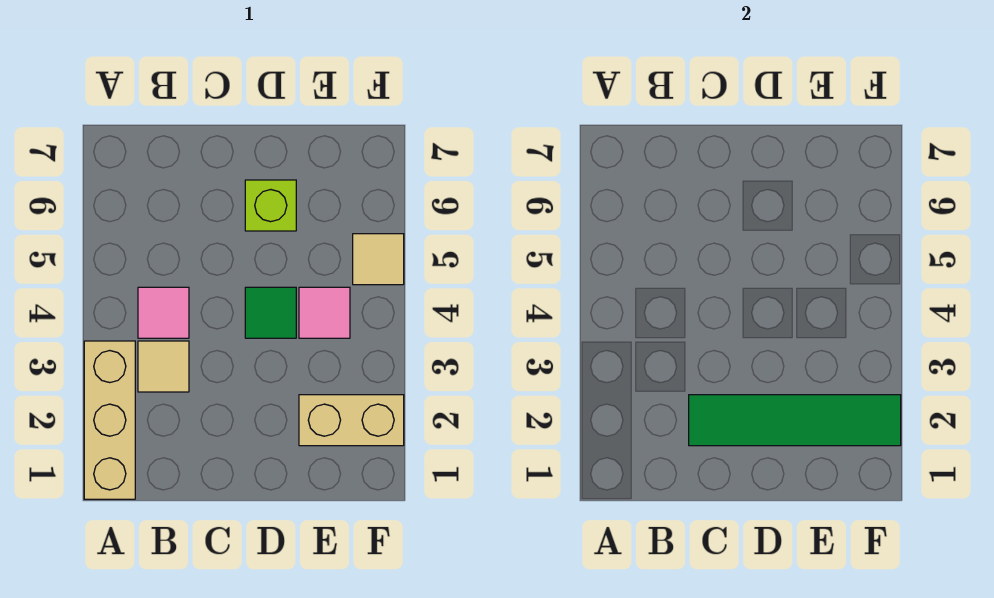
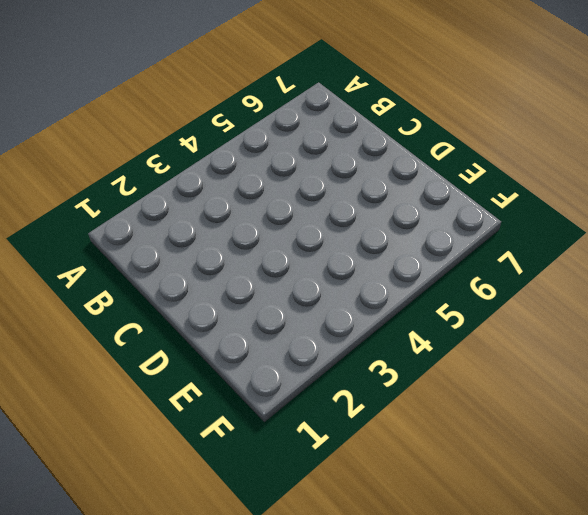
none -> tan brick A1:A3 level 1
none -> tan tile B3 level 1

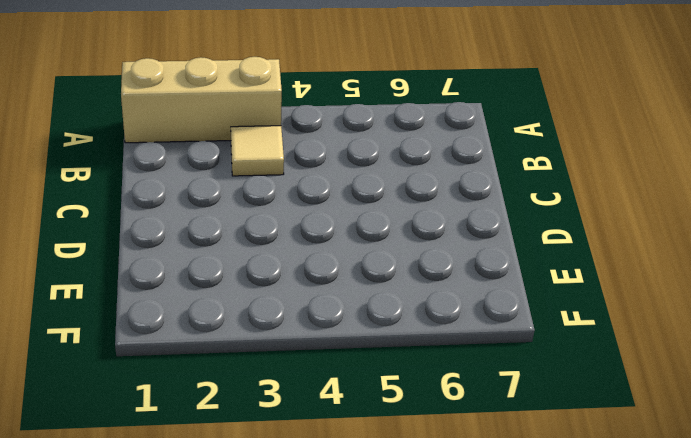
none -> pink tile B4 level 1
none -> green tile D4 level 1

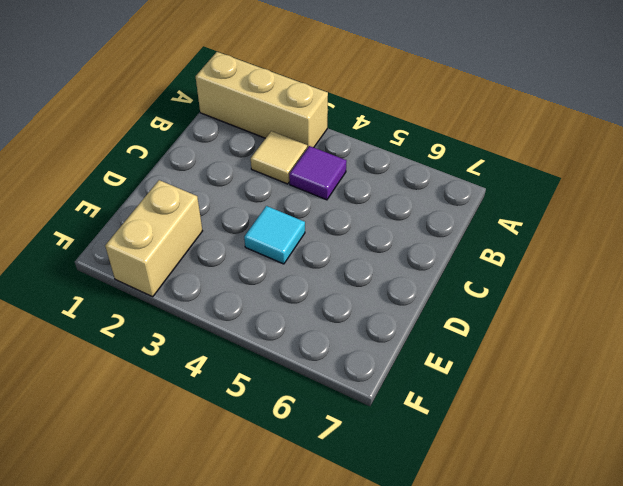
purple tile B4 level 1 -> pink tile B4 level 1
cyan tile D4 level 1 -> green tile D4 level 1
none -> lime brick D6 level 1
none -> pink tile E4 level 1

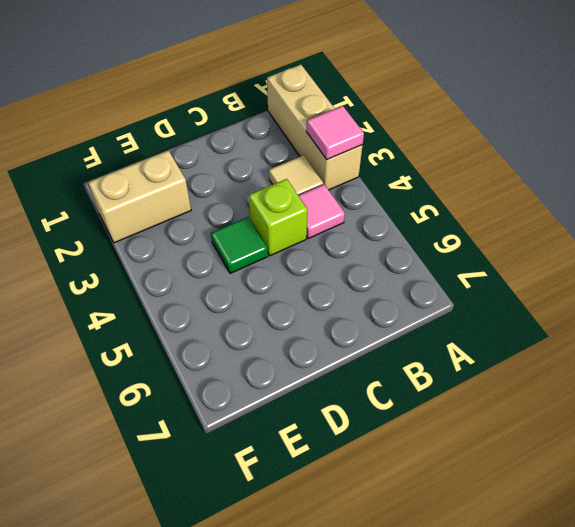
pink tile A3 level 2 -> pink tile E4 level 1
lime brick C4 level 1 -> lime brick D6 level 1
none -> tan tile F5 level 1
none -> green tile C2:F2 level 2

